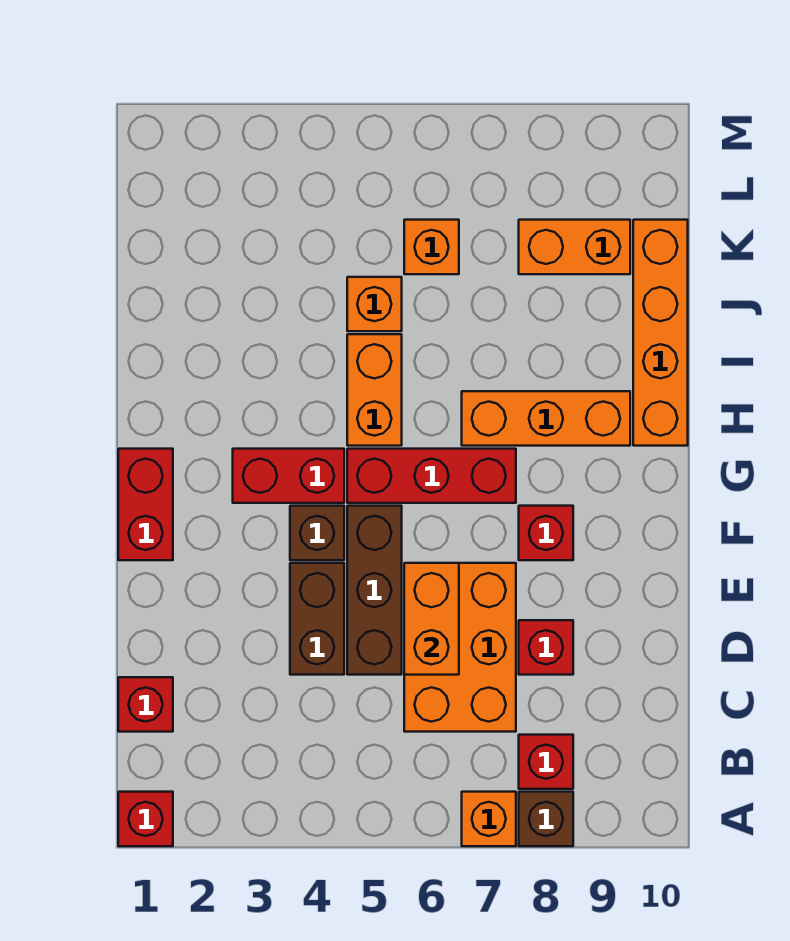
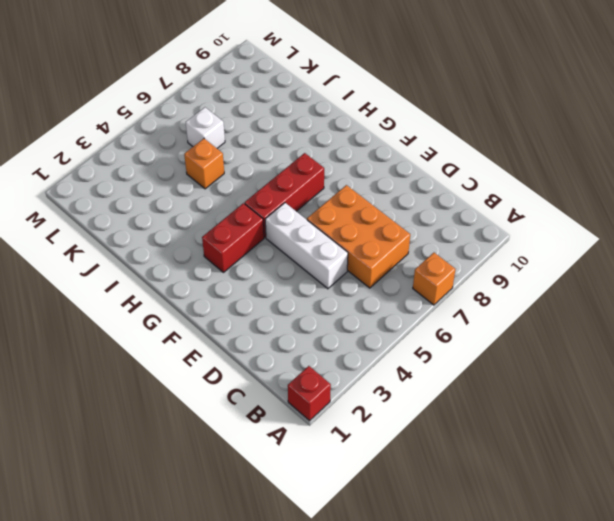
white brick D5:F5 level 1 -> brown brick D5:F5 level 1
white brick K6 level 1 -> orange brick K6 level 1
none -> brown brick A8 level 1
none -> red brick B8 level 1
none -> red brick C1 level 1

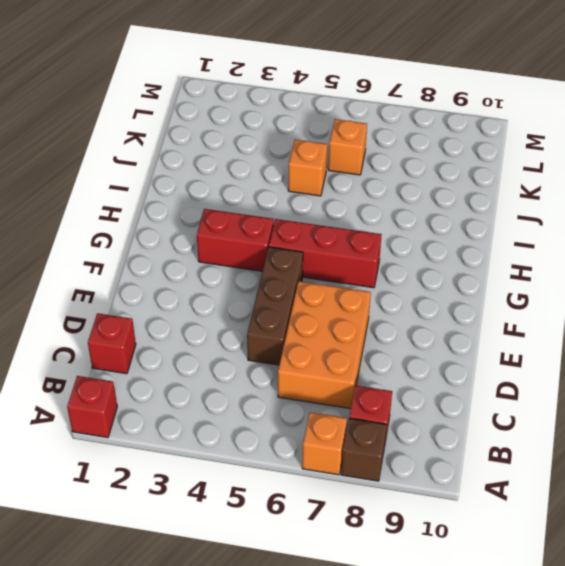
none -> brown brick D4:E4 level 1
none -> red brick D8 level 1
none -> red brick F1:G1 level 1

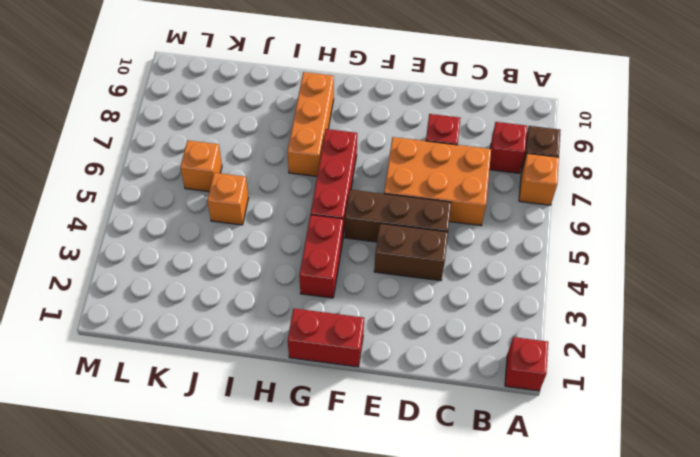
none -> red brick C1 level 1
none -> brown brick F4 level 1
none -> red brick F8 level 1

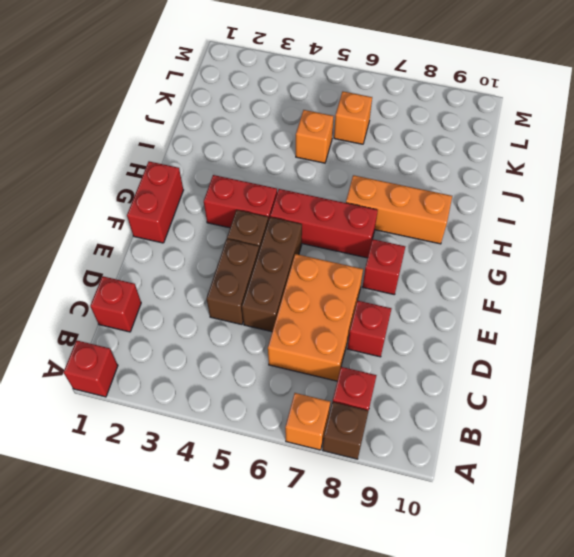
none -> orange brick H5:I5 level 1
none -> orange brick H10:K10 level 1
none -> orange brick K8:K9 level 1

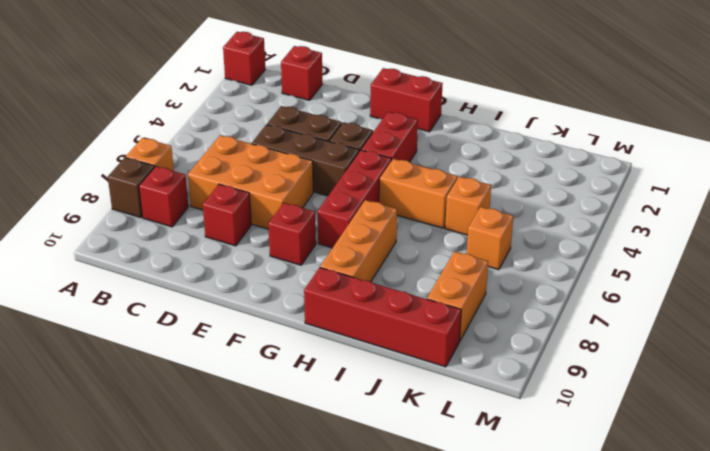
red brick H10:K10 level 1 -> orange brick H10:K10 level 1
none -> orange brick D6:E6 level 2

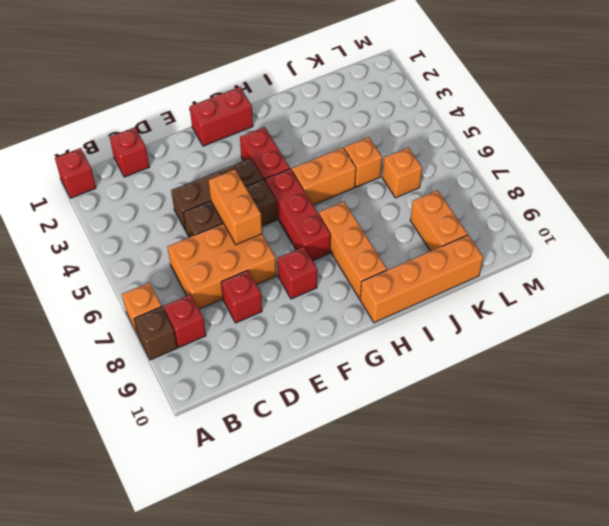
orange brick E5:E6 level 2 -> orange brick D6:E6 level 2

